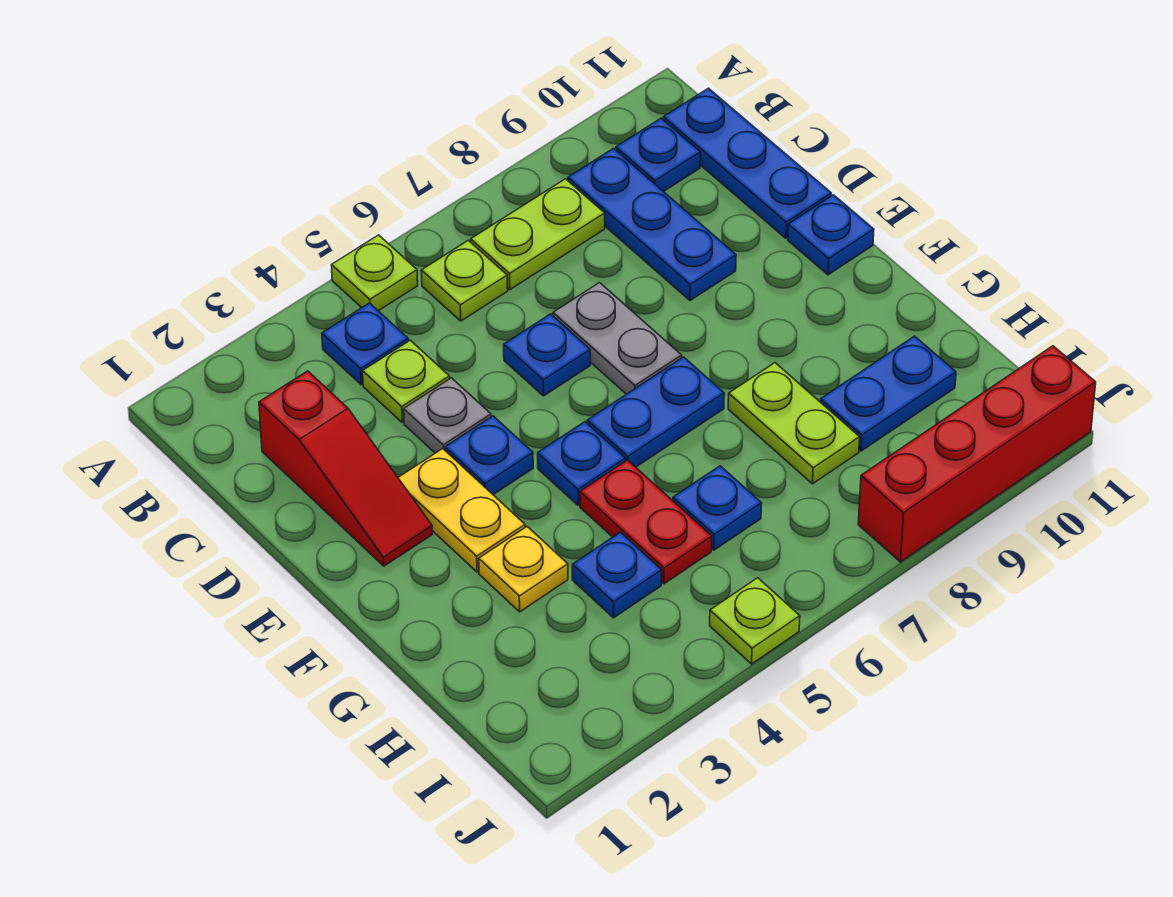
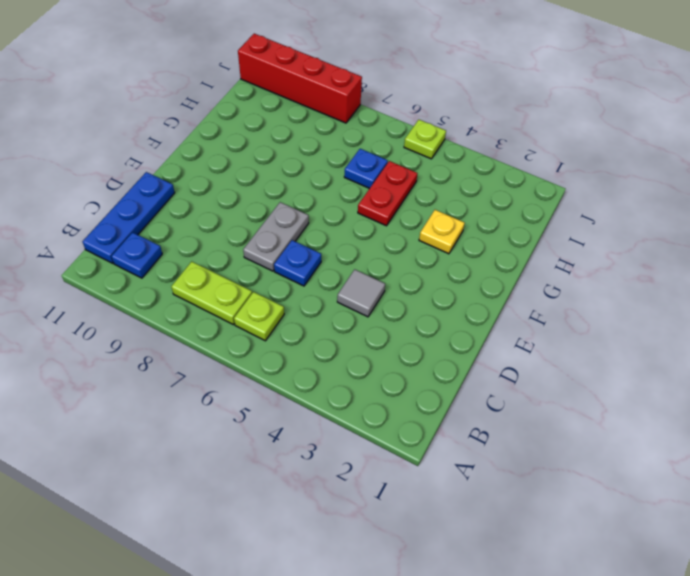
grey tile D4 level 1 -> grey plate D4 level 1
none -> lime plate A5 level 1
none -> blue plate B4 level 1
none -> blue plate B9:D9 level 1

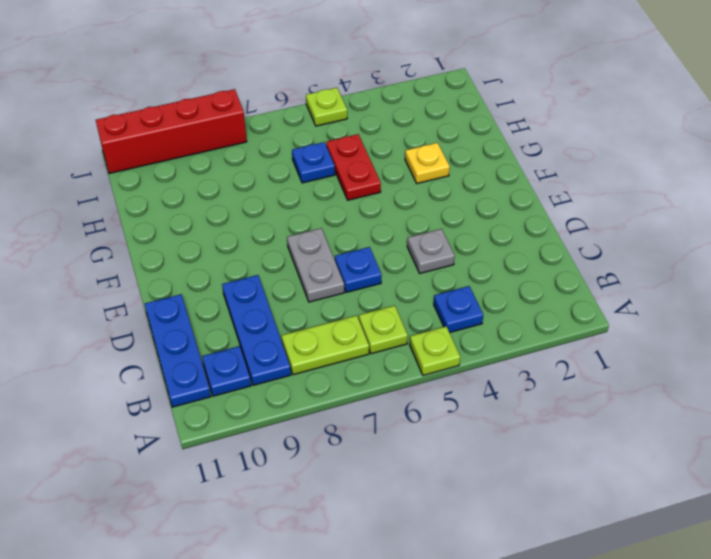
none -> red slope C2:E2 level 1 top C
none -> lime plate C4 level 1
none -> yellow plate E3:F3 level 1

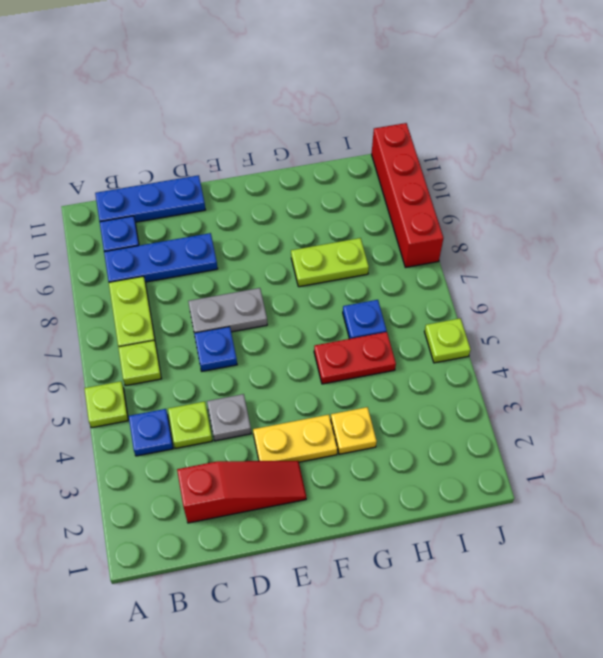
none -> blue plate E4 level 1
none -> blue plate E11 level 1
none -> blue plate F5 level 1

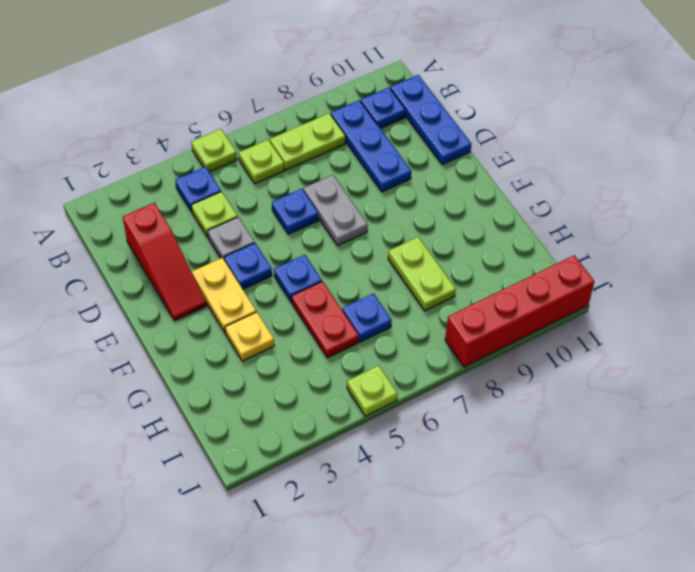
none -> blue plate E11 level 1
none -> blue plate F6:F7 level 1
none -> blue plate H4 level 1

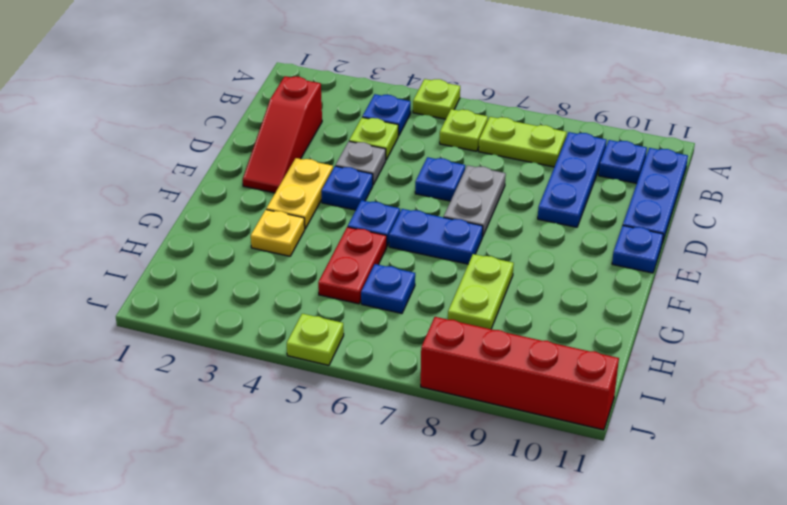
none -> blue plate H4 level 1
none -> blue plate H9:H10 level 1

